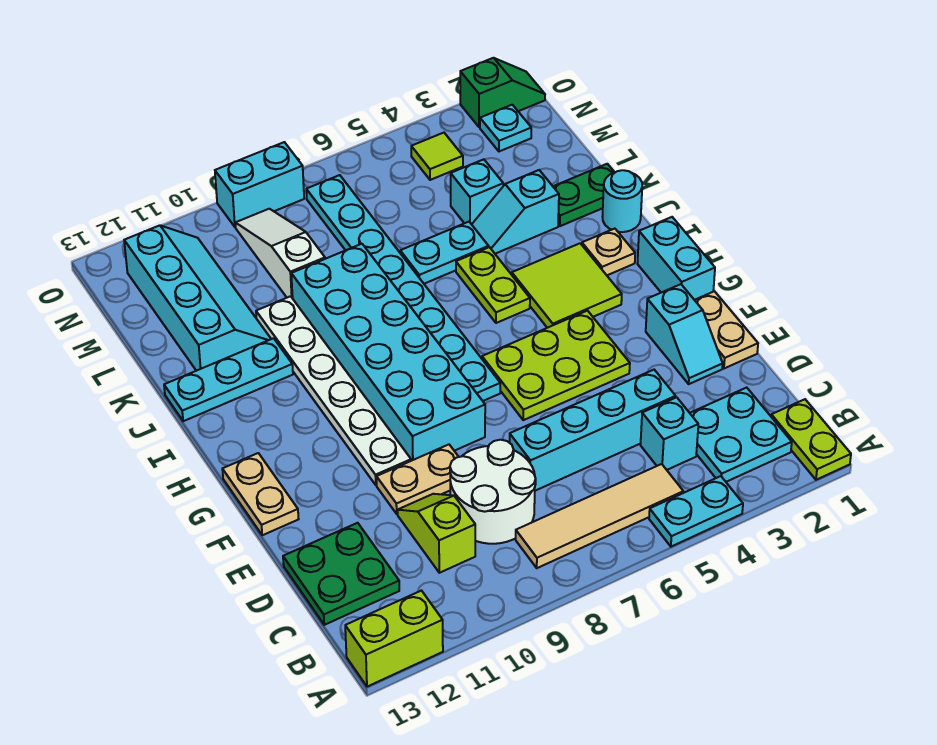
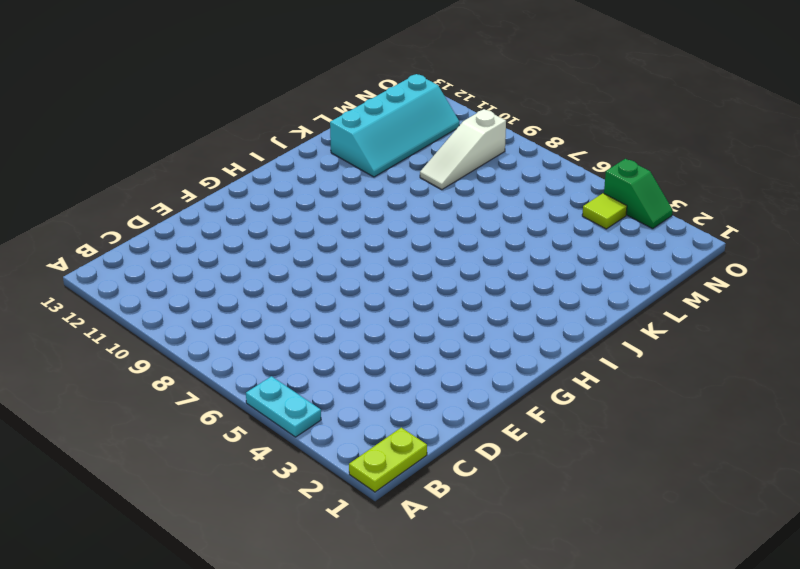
white slope L9:N9 level 1 top N -> white slope L9:N9 level 1 top L
green slope O3:O4 level 1 top 4 -> green slope O1:O2 level 1 top 2
none -> lime brick A12:A13 level 1
none -> cyan plate B2:C3 level 1
none -> tan tile B5:B8 level 1
none -> cyan brick C4 level 1

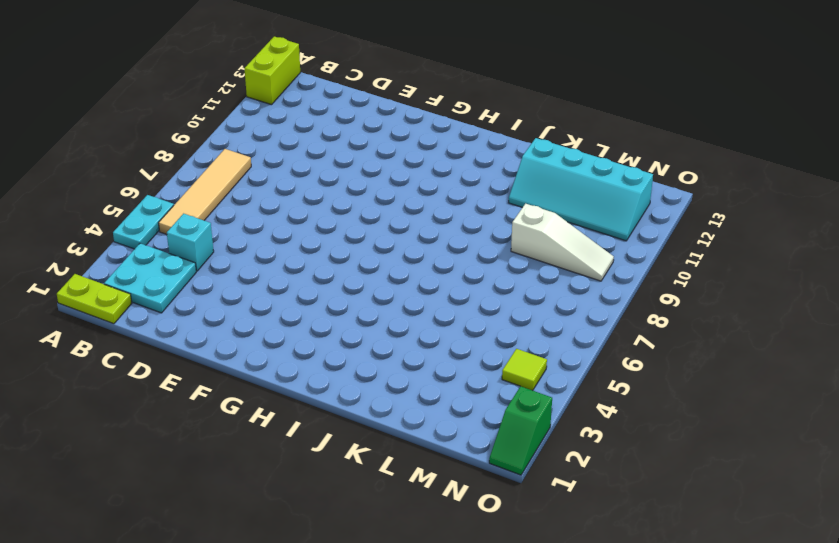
none -> white round brick C8:D9 level 1
none -> lime slope C10:D10 level 1 top C
none -> green plate C12:D13 level 1
none -> cyan brick D4:D7 level 1

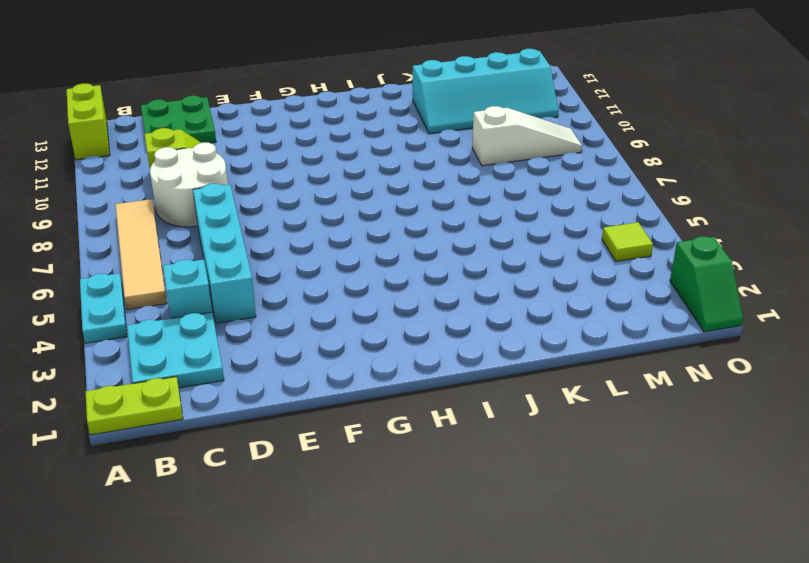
none -> tan plate E1:F1 level 1
none -> cyan slope E2:F2 level 1 top F
none -> tan plate E9:E10 level 1
none -> lime plate F4:G6 level 1

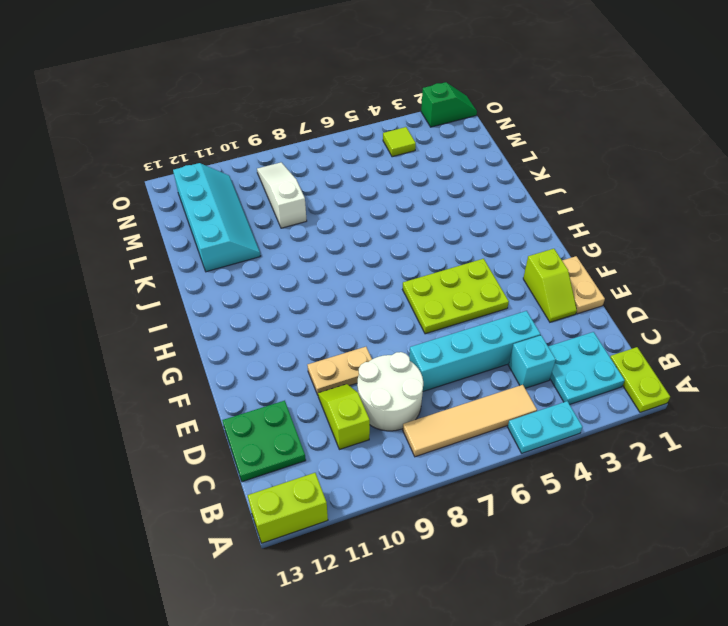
lime slope E2:F2 level 1 top F -> cyan slope E2:F2 level 1 top F
none -> cyan brick F8:K9 level 1
none -> white plate F10:K10 level 1
none -> tan plate F13:G13 level 1
none -> cyan brick G1:H1 level 1

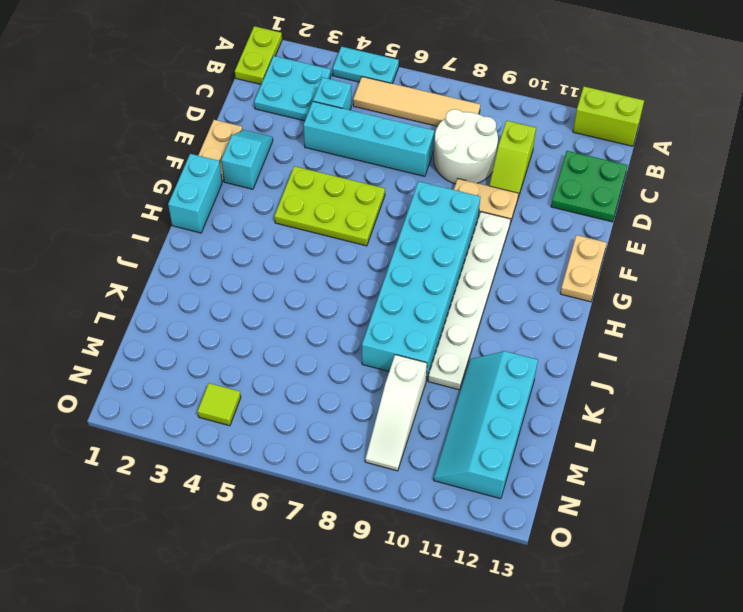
none -> cyan plate G7:N7 level 1
none -> lime tile H3:I4 level 1
none -> tan plate I2 level 1
none -> lime plate I5:J5 level 1

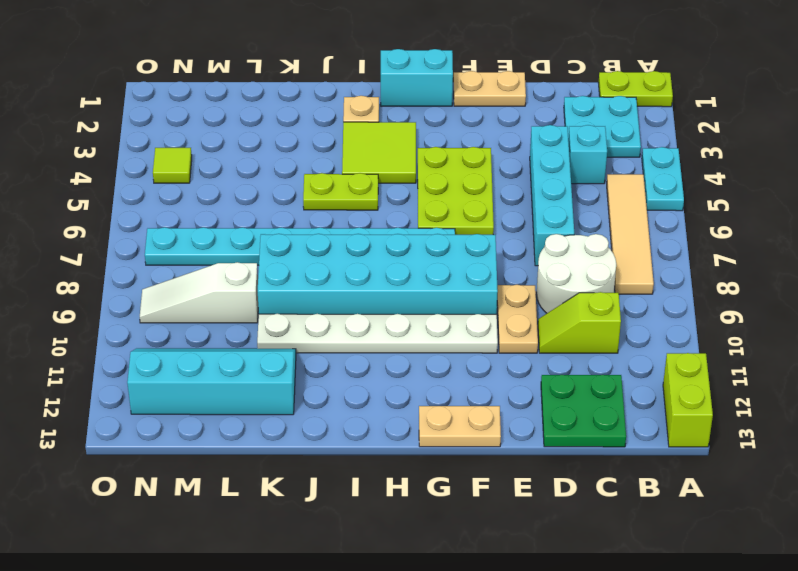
none -> cyan slope E2:F2 level 1 top F
none -> cyan round brick J1 level 1
none -> cyan plate J11:J13 level 1
none -> green plate K1:K2 level 1

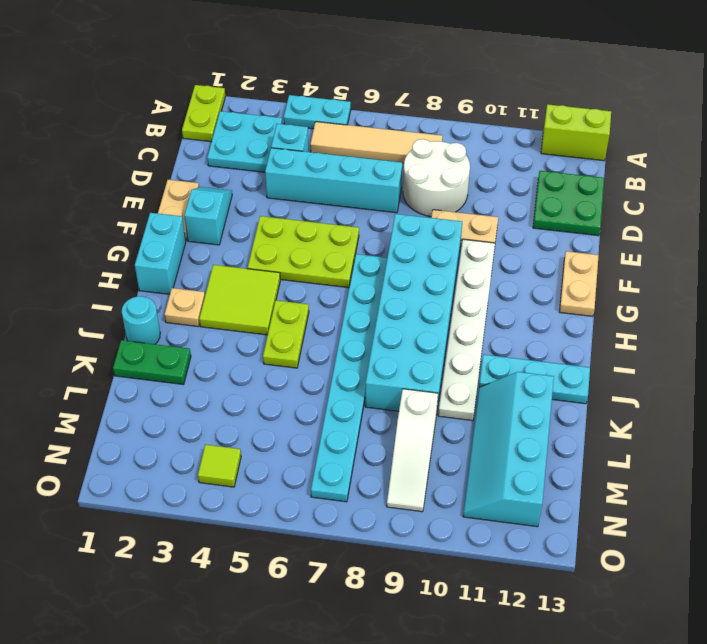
none -> lime slope C10:D10 level 1 top C
none -> cyan slope K3:K4 level 1 top 3
none -> cyan plate K5:K6 level 1
none -> cyan brick L4 level 1

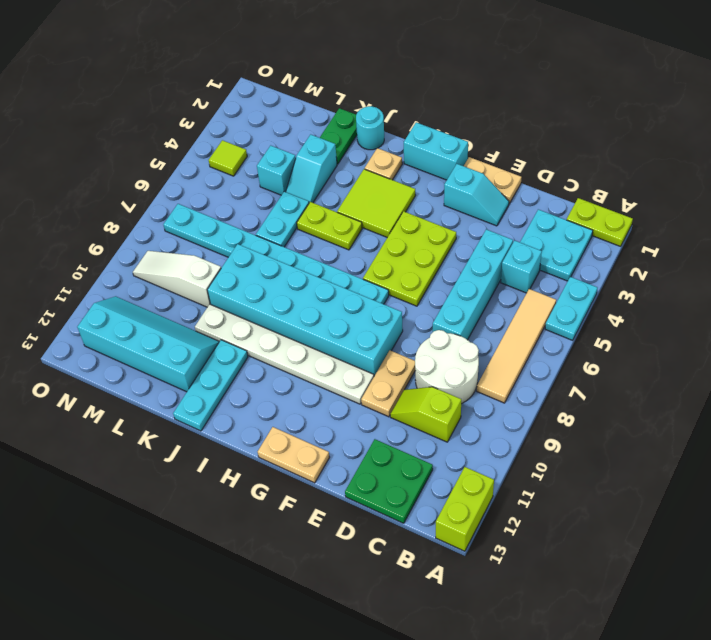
none -> cyan plate N2 level 1
none -> green slope O1:O2 level 1 top 2
none -> cyan brick O8:O9 level 1

